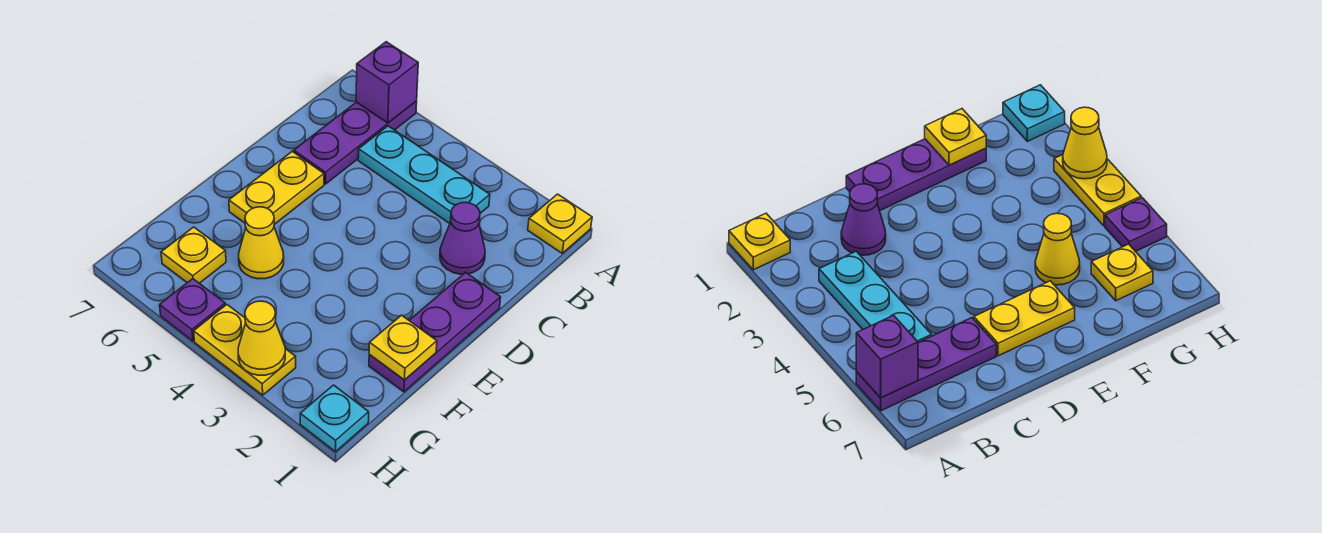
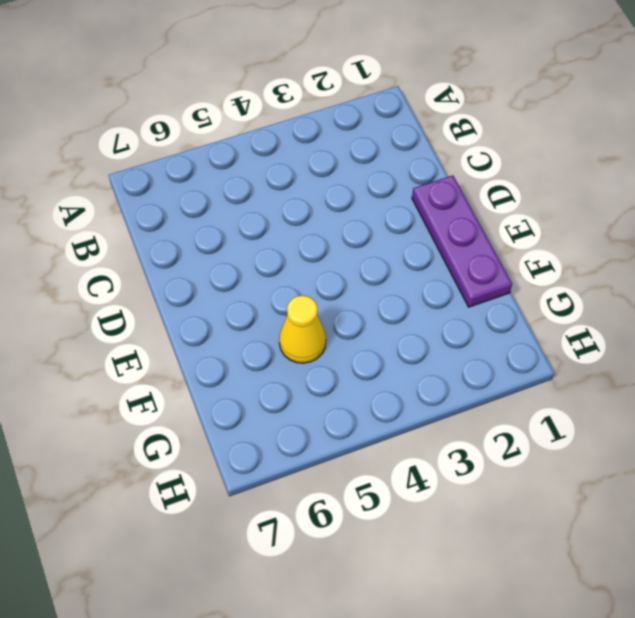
none -> yellow plate A1 level 1
none -> purple plate A6:C6 level 1
none -> cyan plate B3:B5 level 1

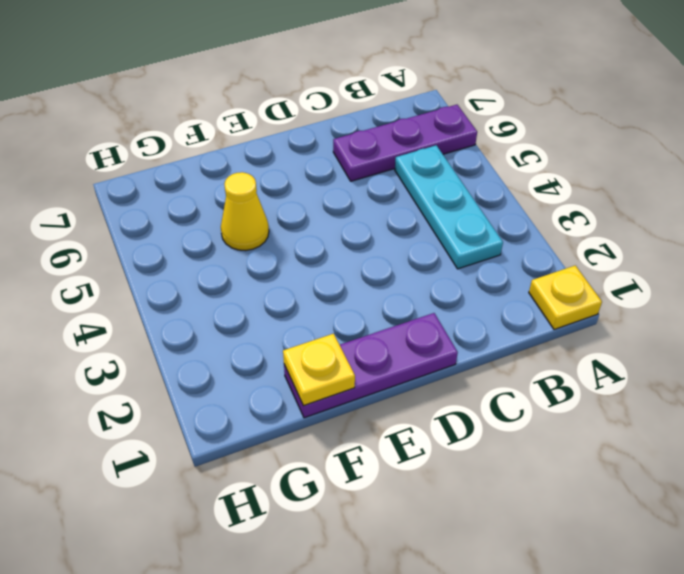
none -> purple cone C2 level 1
none -> yellow plate D6:E6 level 1
none -> yellow plate G6 level 1

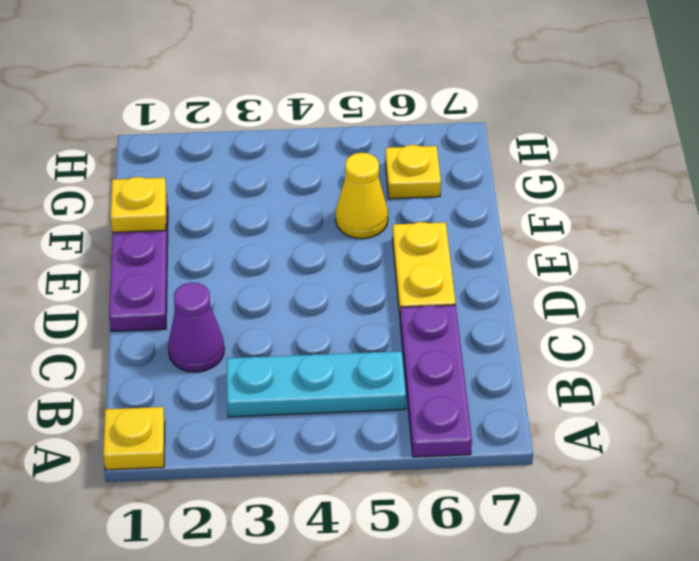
none -> cyan plate H1 level 1
none -> yellow plate H3:H4 level 1
none -> purple plate H5 level 1

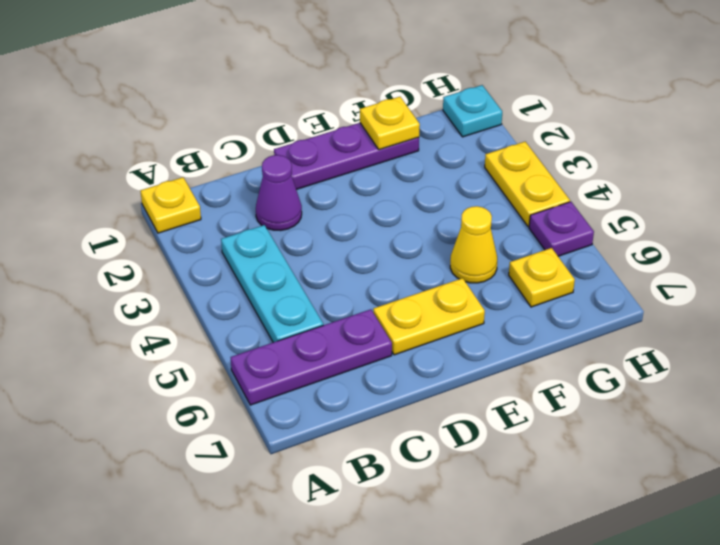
none -> purple brick A6 level 2
none -> yellow cone H3 level 2

